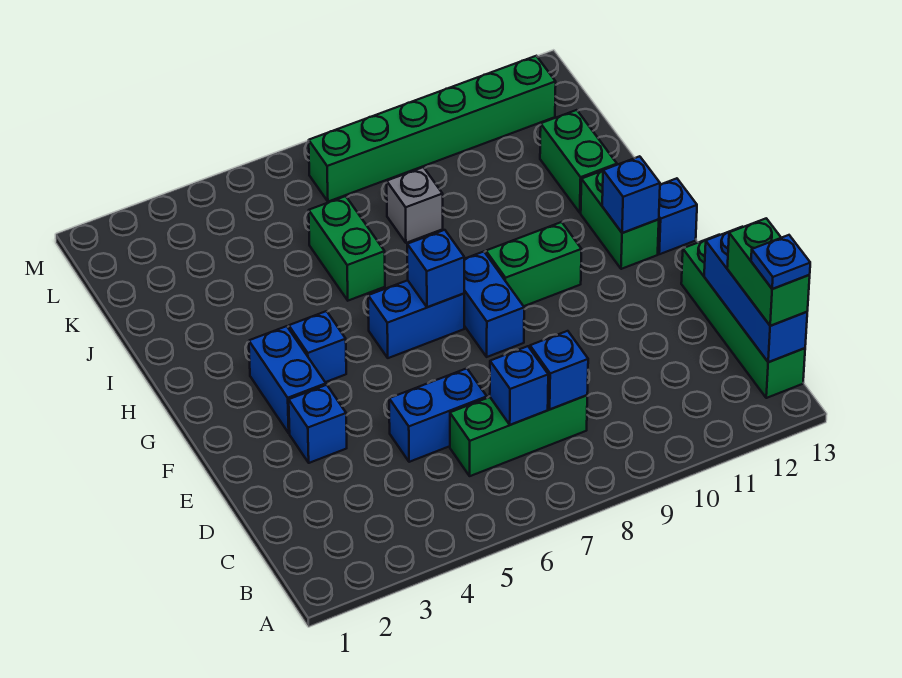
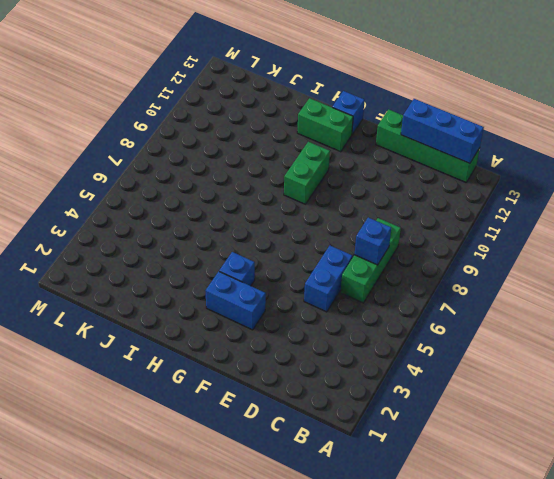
none -> blue brick E3 level 1
none -> blue brick F8:G8 level 1
none -> blue brick G6:G7 level 1

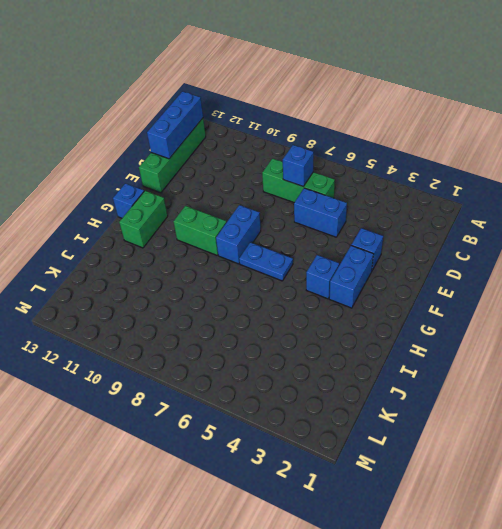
blue plate G6:G7 level 1 -> blue brick G6:G7 level 1
none -> green brick I6:J6 level 1
none -> green brick I12:J12 level 1
none -> grey brick J8 level 1

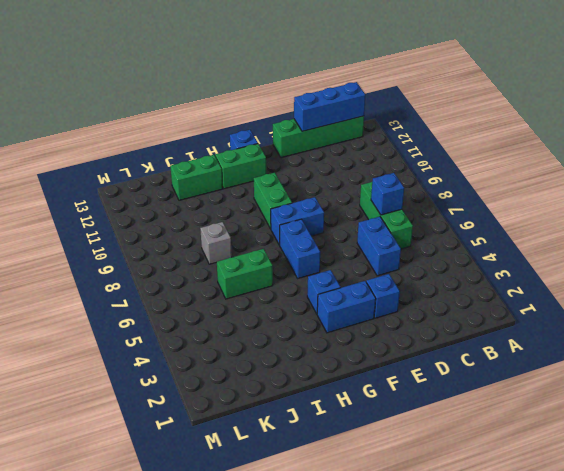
none -> green brick L7:L12 level 1
none -> blue brick C8 level 2
none -> blue brick G7 level 2

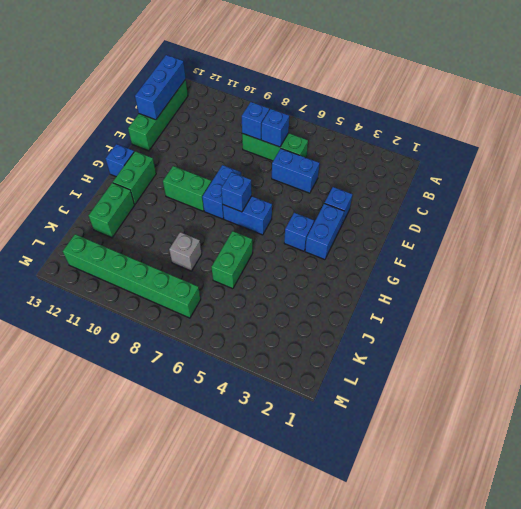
none -> blue brick G12 level 2
none -> green brick B13:C13 level 3
none -> blue plate B13 level 4

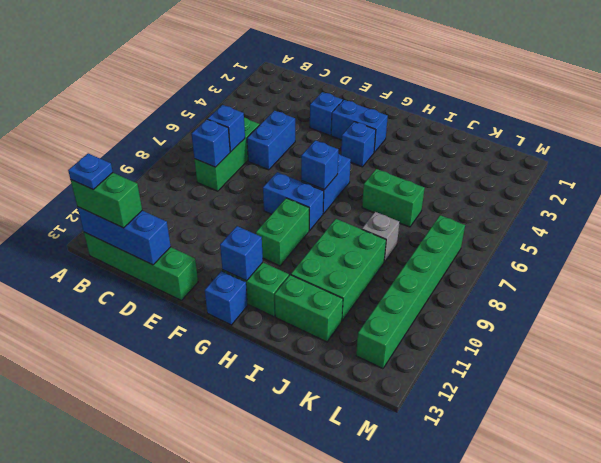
green brick I9:J11 level 1 -> none

